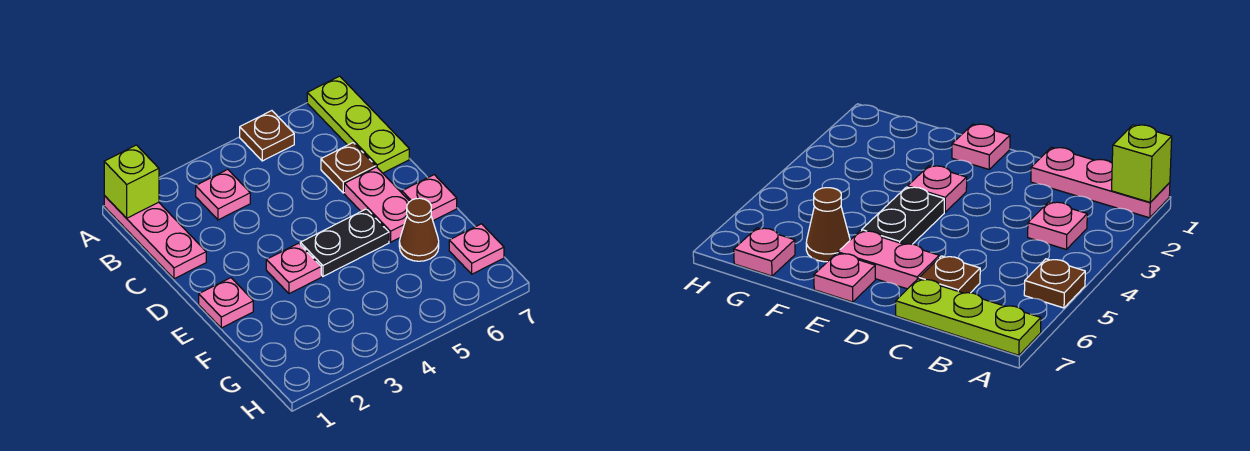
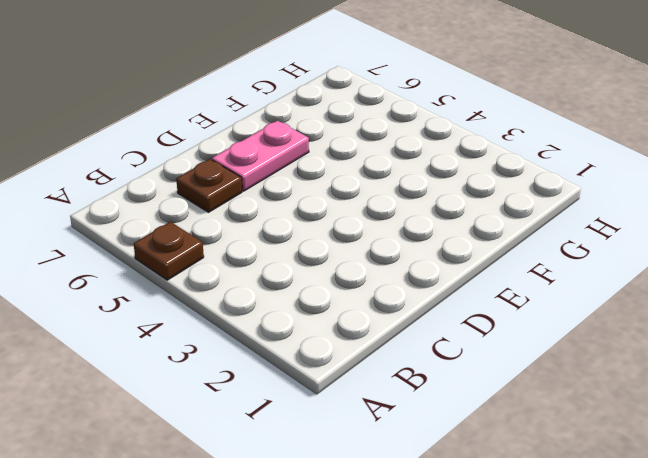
none -> pink plate A1:C1 level 1
none -> lime plate A7:C7 level 1
none -> pink plate B3 level 1

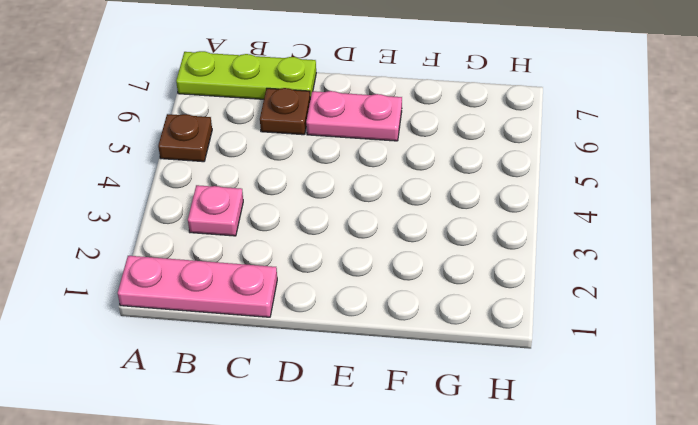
none -> pink plate E1 level 1
none -> pink plate E3 level 1
none -> black plate E4:E5 level 1

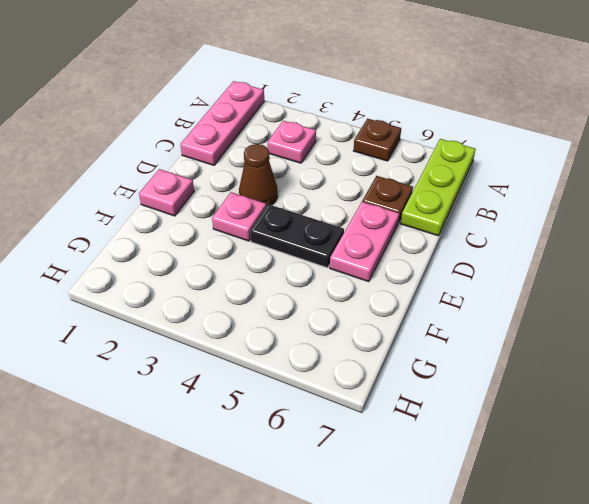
brown cone D3 level 1 -> brown cone F6 level 1
none -> pink plate E7 level 1
none -> pink plate G7 level 1
none -> lime brick A1 level 2

